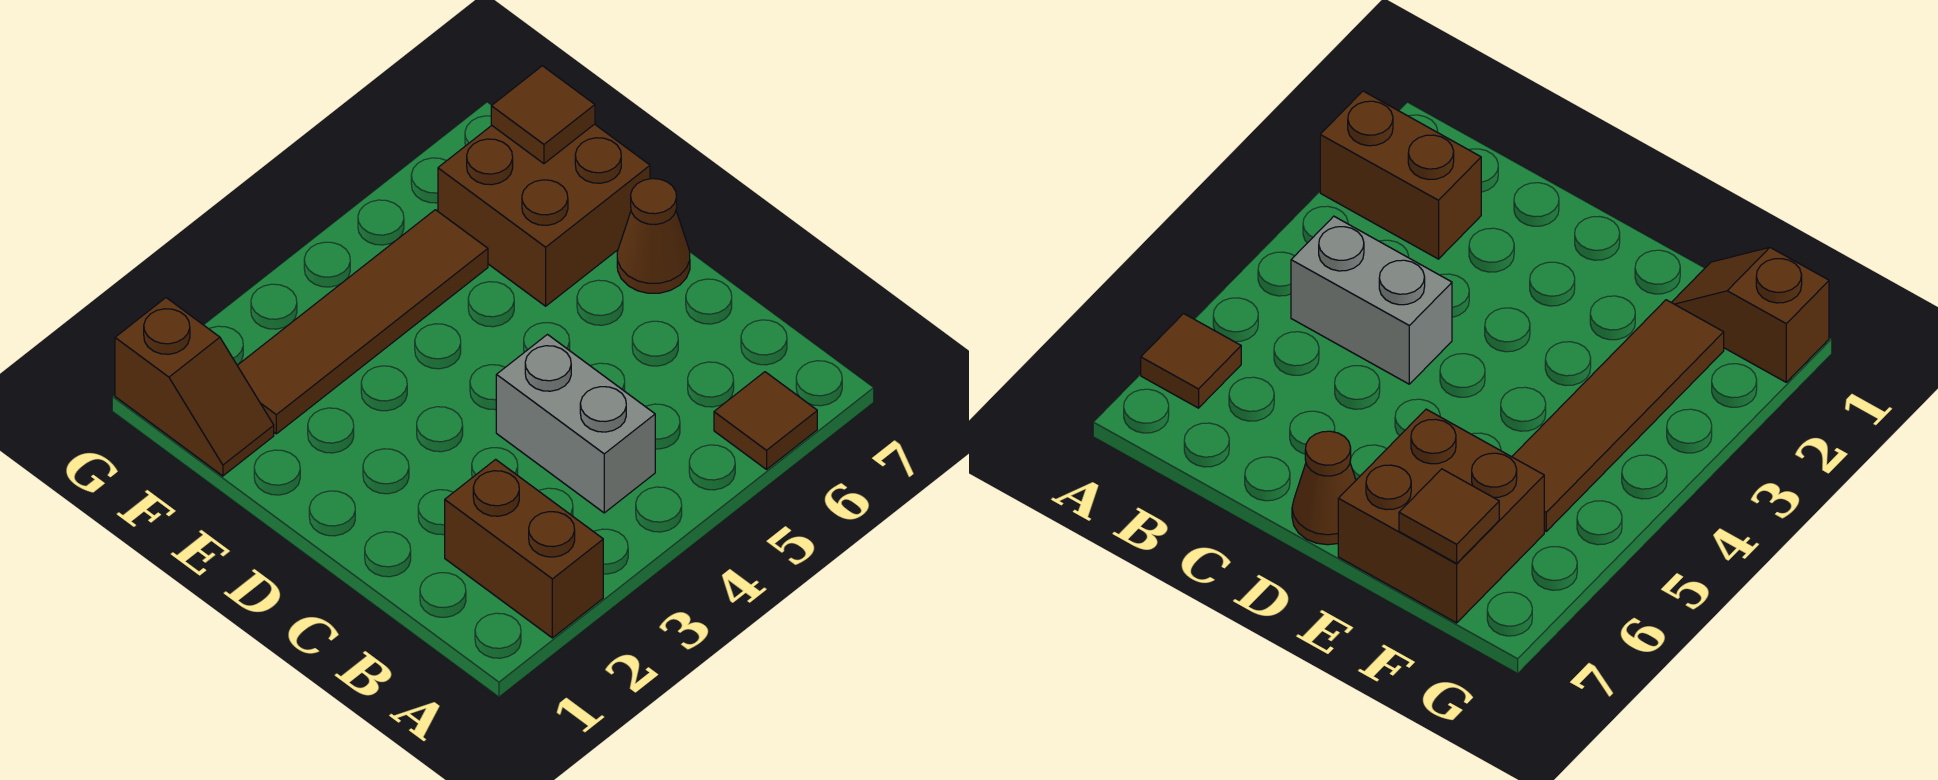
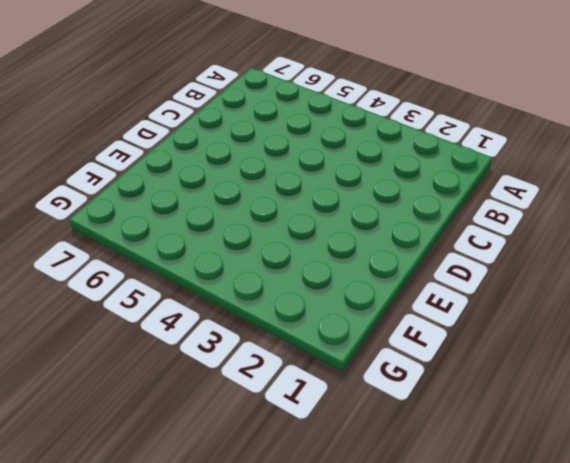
none -> brown brick A2:B2 level 1
none -> brown tile A6 level 1

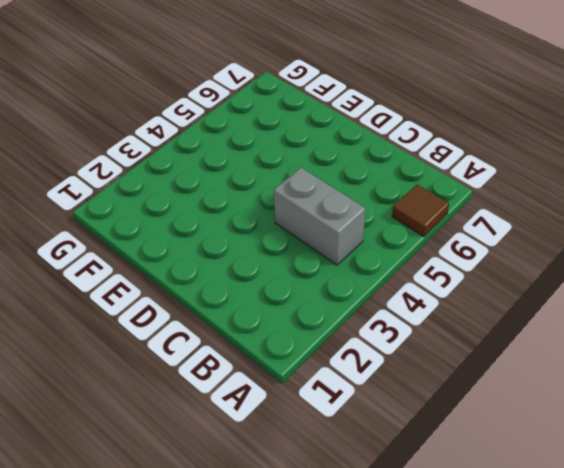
none -> brown brick A2:B2 level 1
none -> brown cone D7 level 1

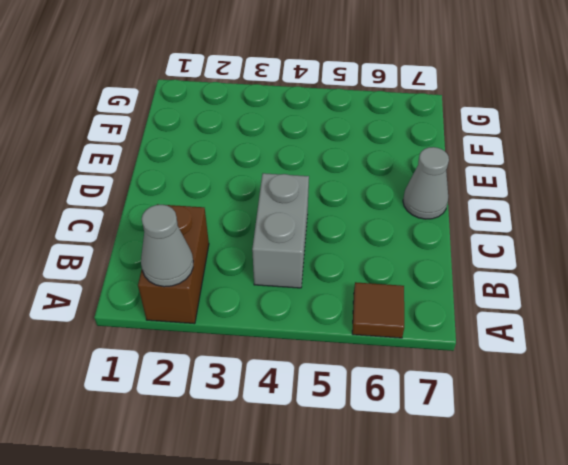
grey cone A2 level 2 -> none
grey cone D7 level 1 -> brown cone D7 level 1
none -> brown brick E6:F7 level 1
none -> brown slope F1:G1 level 1 top G

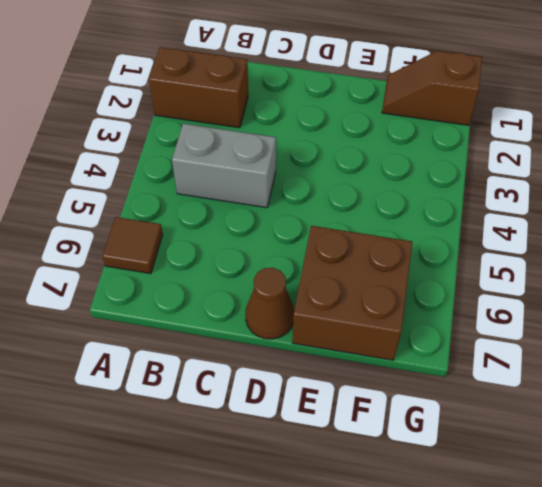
none -> brown tile F2:F5 level 1
none -> brown tile F7 level 2

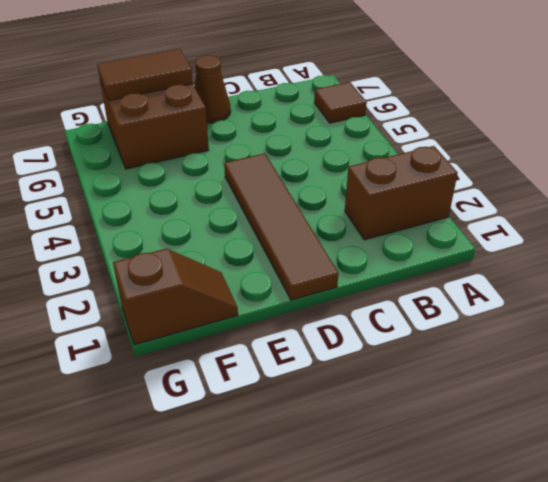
brown tile D1:D4 level 1 -> brown tile F2:F5 level 1
brown tile E7:F7 level 2 -> brown tile F7 level 2
none -> grey brick B4:C4 level 1

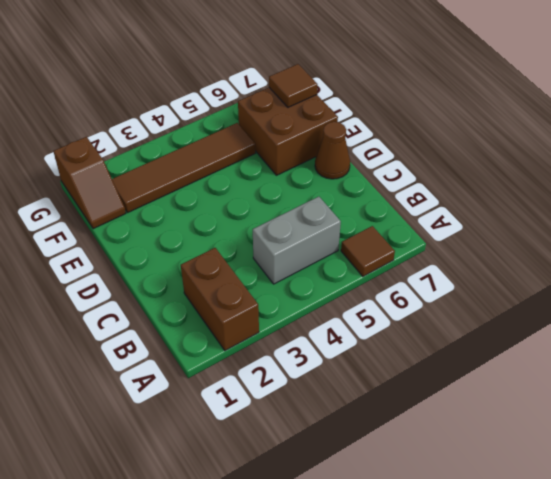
grey brick B4:B5 level 1 -> grey brick B4:C4 level 1

